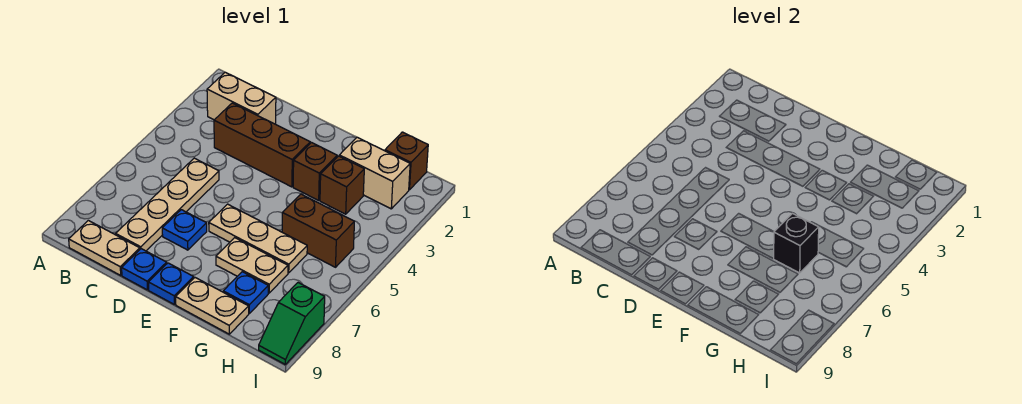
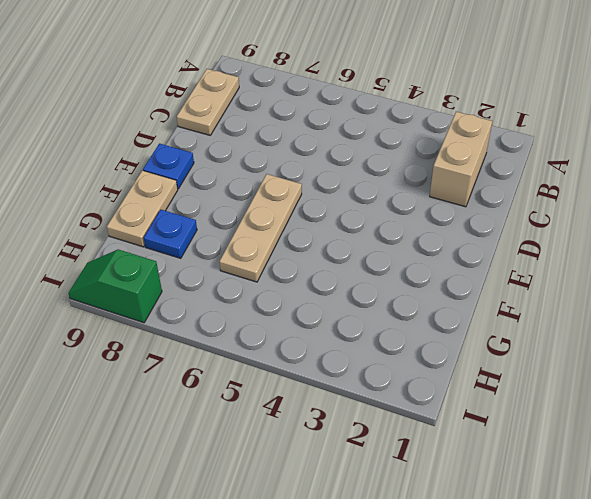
none -> brown brick C3:E3 level 1
none -> tan plate C5:C8 level 1
none -> blue plate D7 level 1

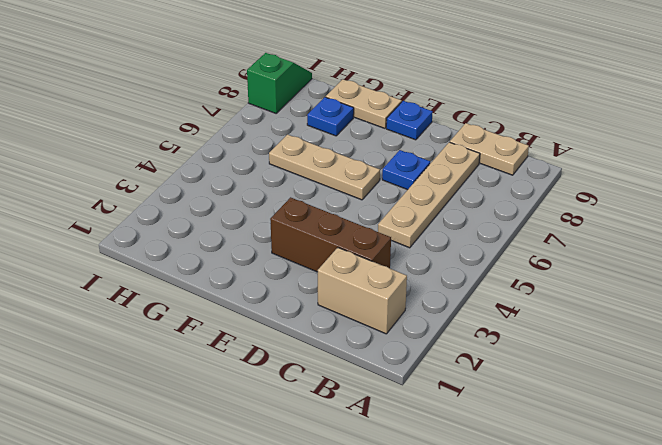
none -> blue plate D9 level 1
none -> brown brick F3 level 1
none -> tan plate F7:G7 level 1

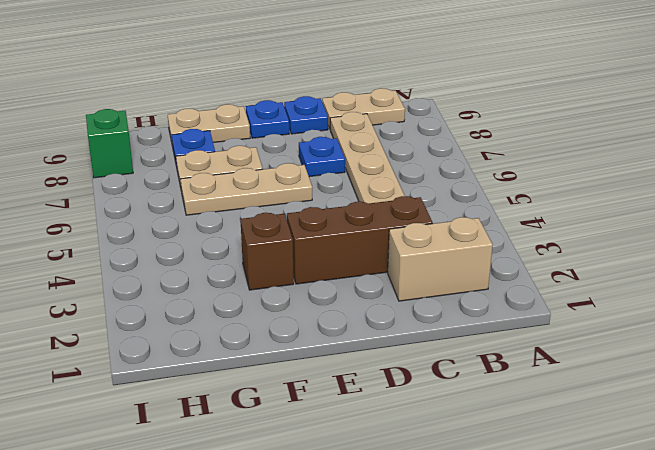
none -> tan brick G2:H2 level 1
none -> brown brick G3 level 1
none -> brown brick G5:H5 level 1

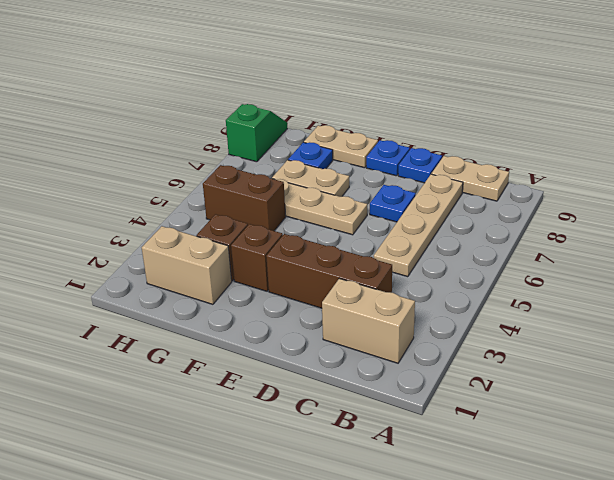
none -> brown brick H1 level 1
none -> black brick G6 level 2

